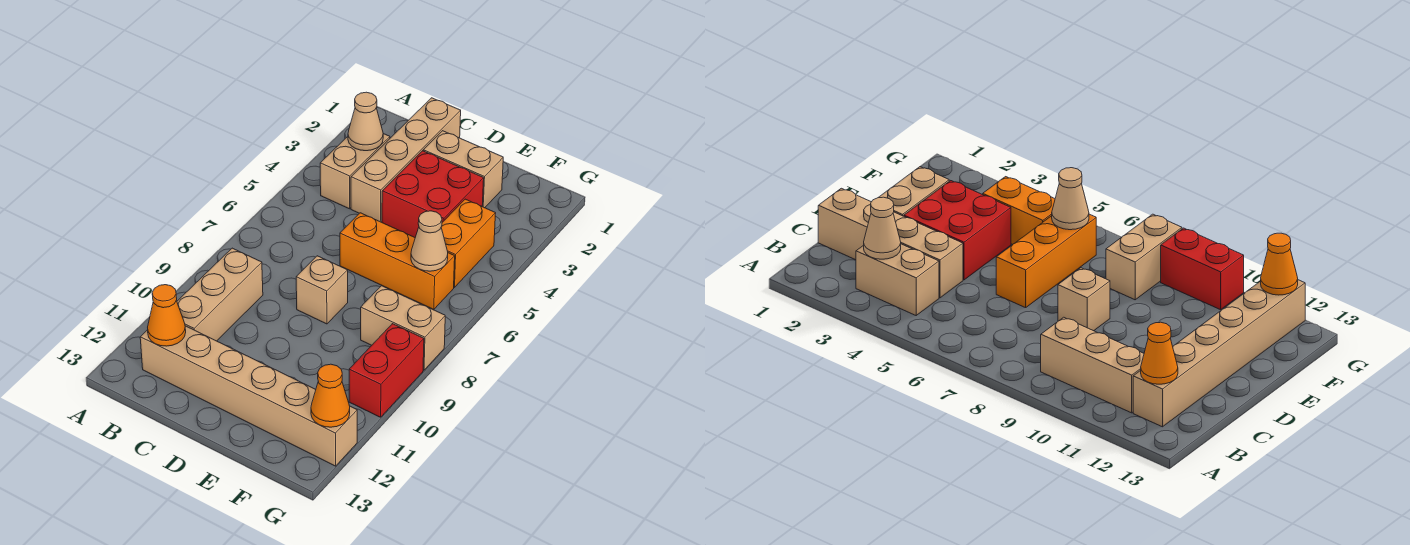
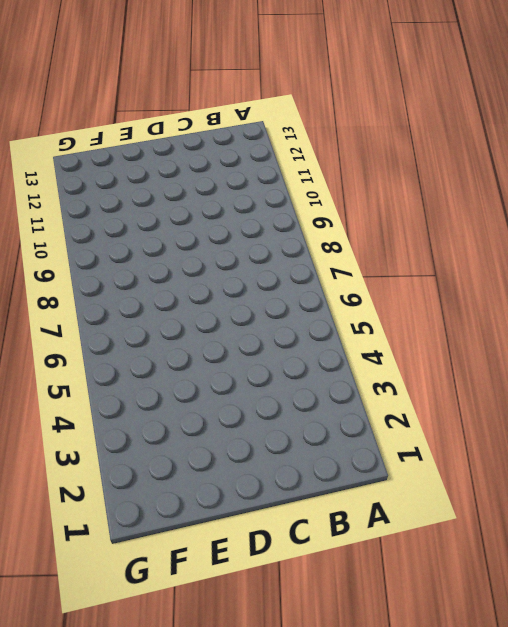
none -> tan brick B3:B4 level 1
none -> tan brick B9:B11 level 1
none -> tan brick B12:G12 level 1

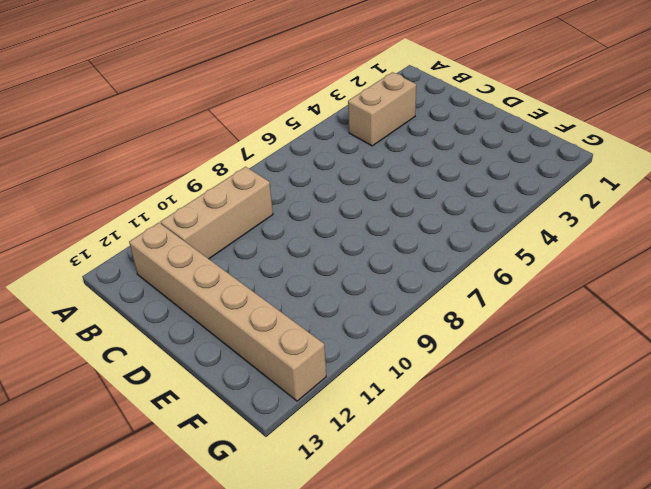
none -> tan brick C1:C4 level 1
none -> tan brick D2:E2 level 1
none -> red brick D3:E4 level 1

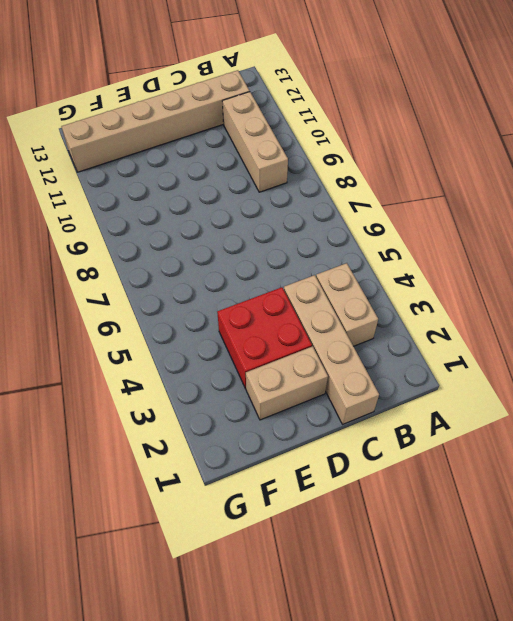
none -> orange brick D6:F6 level 1
none -> tan brick D8 level 1
none -> orange brick F4:F5 level 1

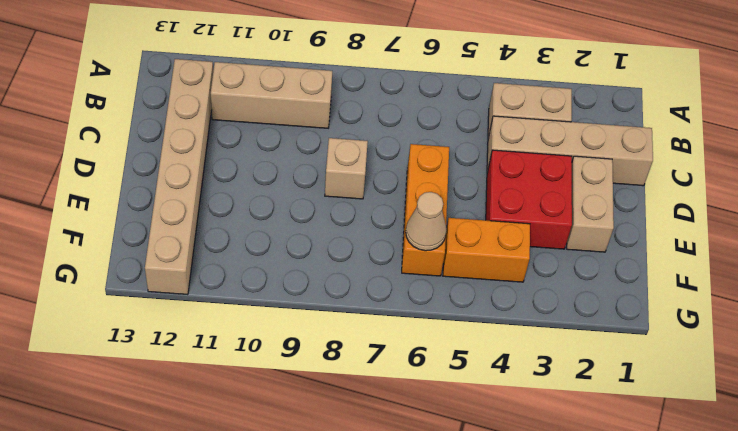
none -> tan brick F8:G8 level 1
none -> red brick G9:G10 level 1
none -> tan cone B3 level 2

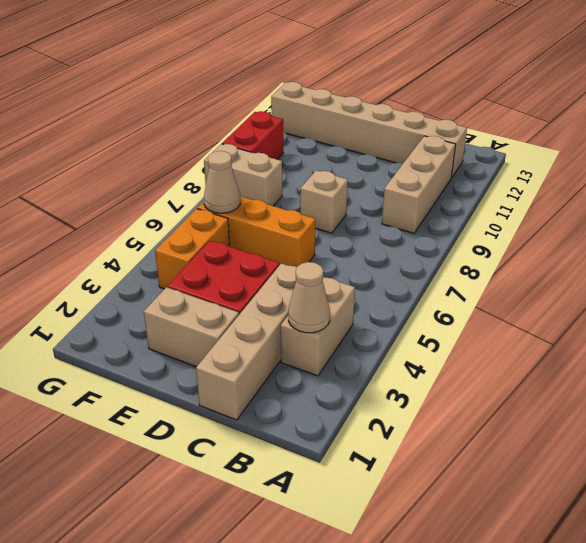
none -> orange cone B12 level 2
none -> orange cone G12 level 2

